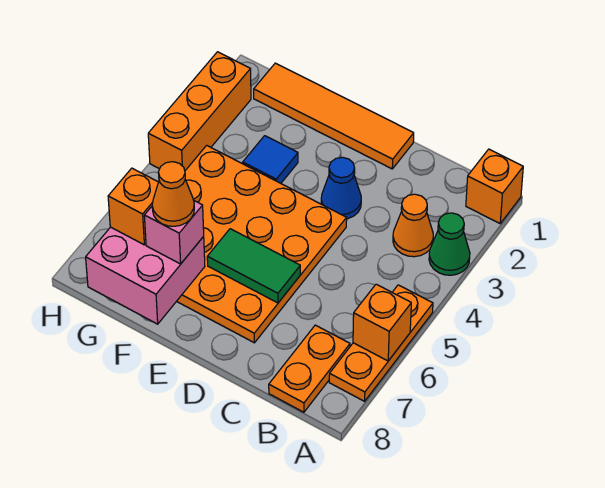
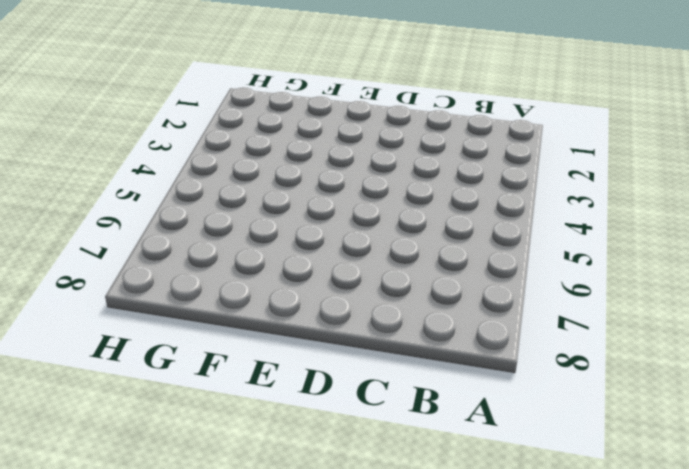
none -> orange brick A1 level 1
none -> green cone A3 level 1
none -> orange plate A5:A7 level 1

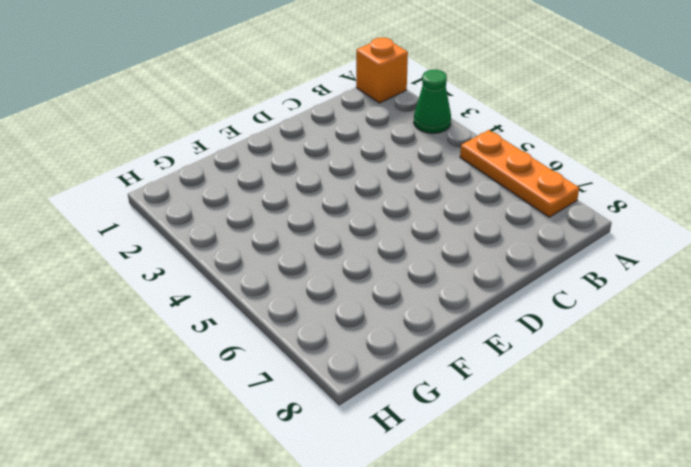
none -> orange cone B3 level 1
none -> orange plate B7:B8 level 1
none -> orange tile D1:G1 level 1

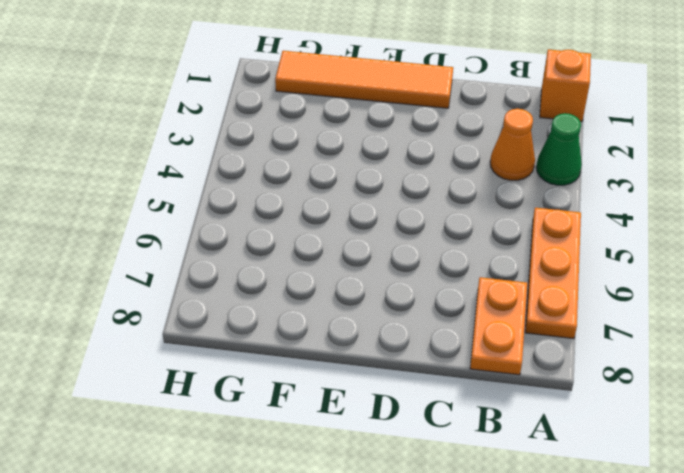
none -> blue cone D3 level 1
none -> orange plate D4:G7 level 1
none -> blue tile F3 level 1

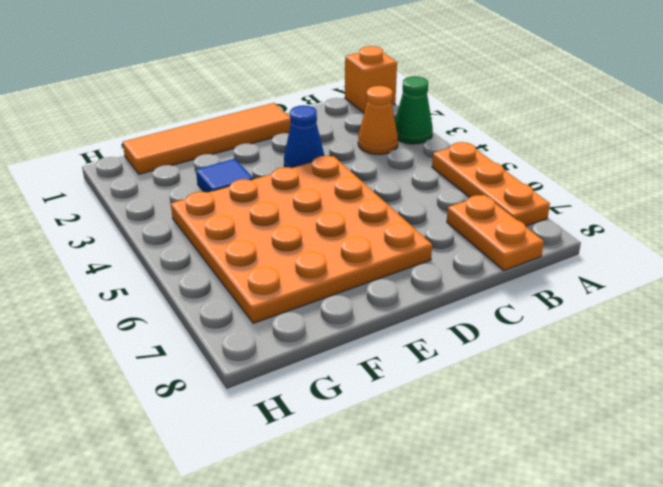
none -> orange brick H2:H4 level 1
none -> orange brick A6 level 2
none -> green tile D6:E6 level 2

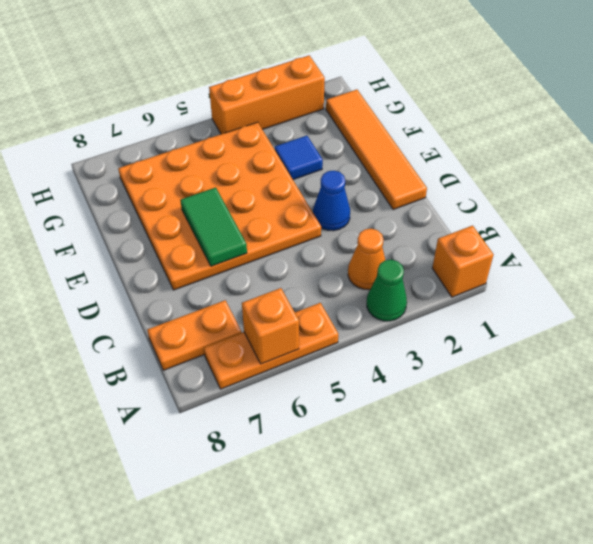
none -> pink brick F7:G8 level 2
none -> pink brick F7 level 3
none -> orange brick G7 level 3

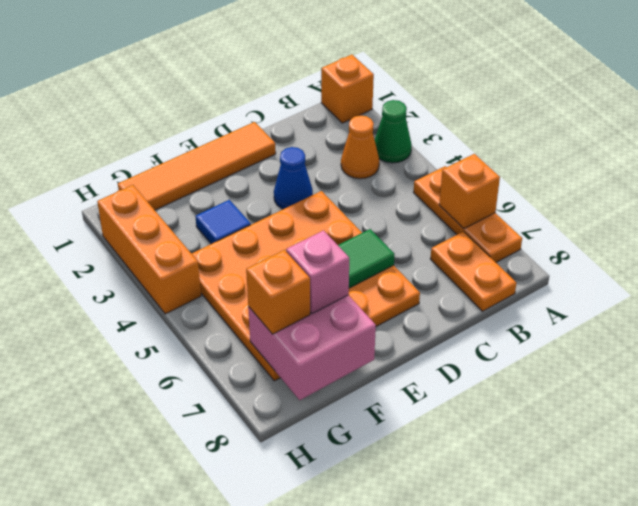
none -> orange cone F7 level 4

